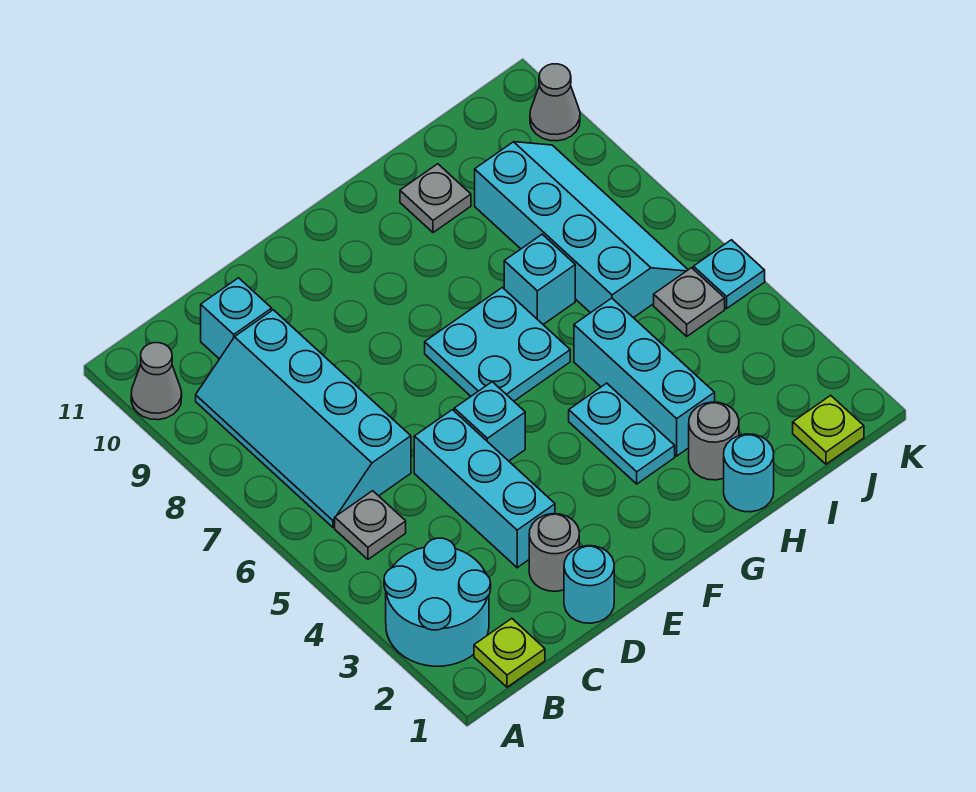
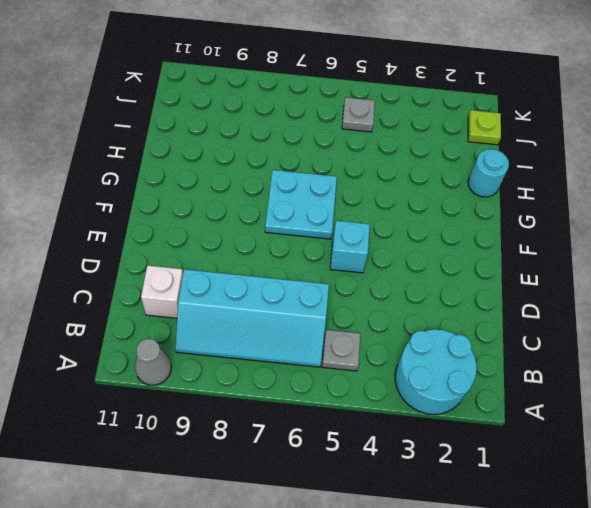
white brick C10 level 1 -> cyan brick C10 level 1
none -> lime plate B1 level 1
none -> cyan round brick D1 level 1
none -> grey round brick D2 level 1

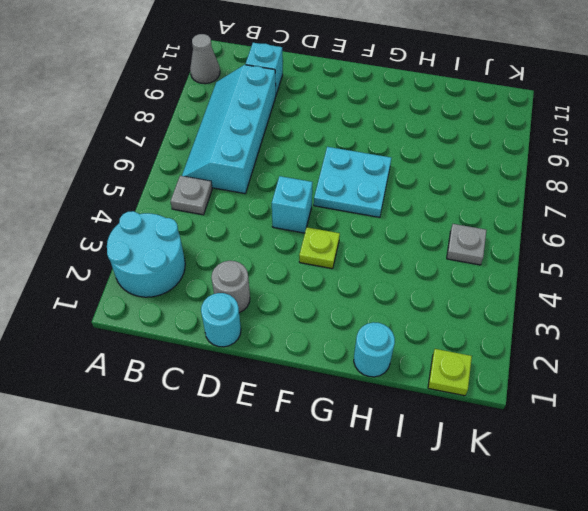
lime plate F4 level 1 -> lime plate B1 level 1
none -> cyan brick D3:D5 level 1
none -> cyan plate G3:G4 level 1
none -> grey round brick H2 level 1

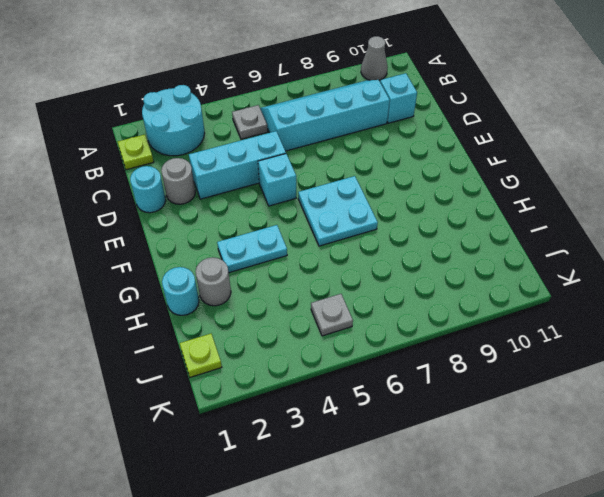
none -> cyan brick H3:H5 level 1
none -> cyan brick H7 level 1
none -> grey plate H10 level 1

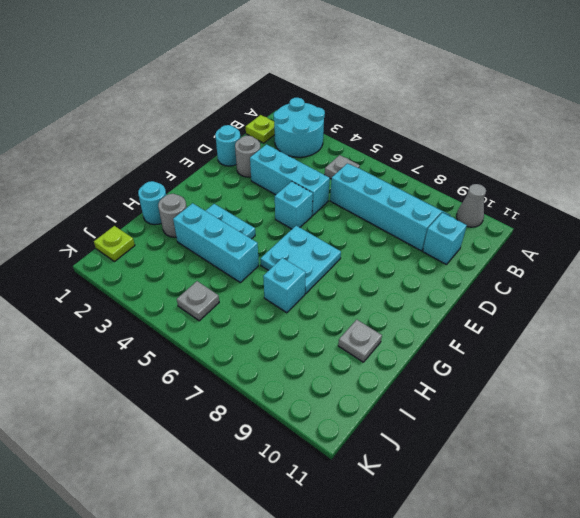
none -> cyan slope I6:J9 level 1 top I
none -> cyan plate K5 level 1
none -> grey cone K10 level 1

